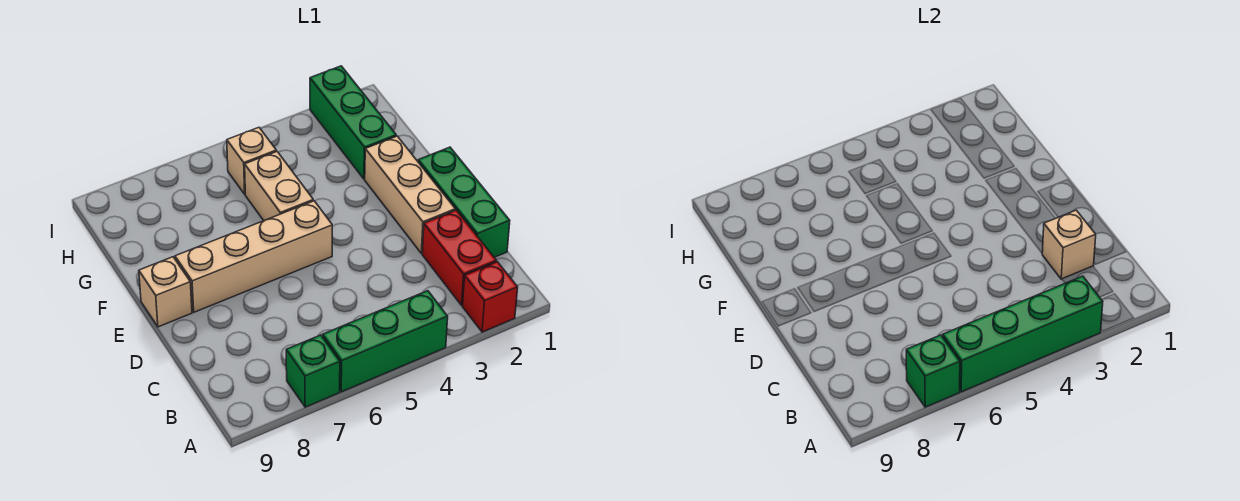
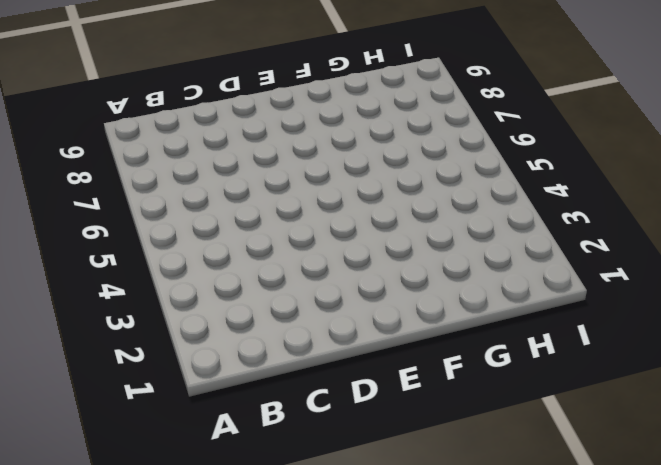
none -> red brick A2 level 1
none -> green brick A4:A6 level 1
none -> green brick A7 level 1

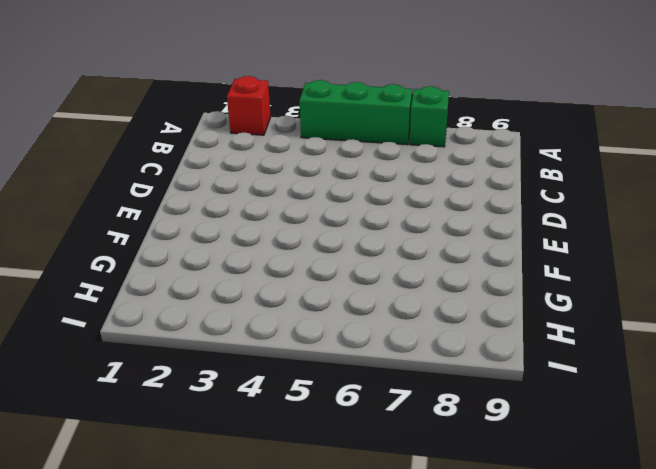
none -> red brick B2:C2 level 1
none -> green brick C1:E1 level 1
none -> tan brick D2:F2 level 1

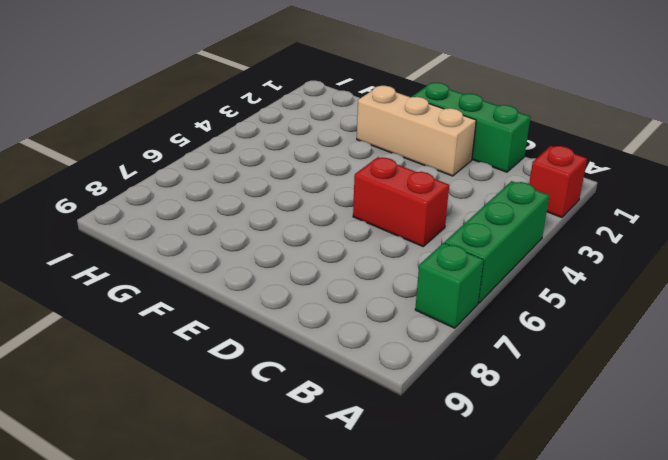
red brick C5:D5 level 1 -> red brick B2:C2 level 1
none -> tan brick E5:E8 level 1
none -> tan brick E9 level 1
none -> tan brick F5:G5 level 1

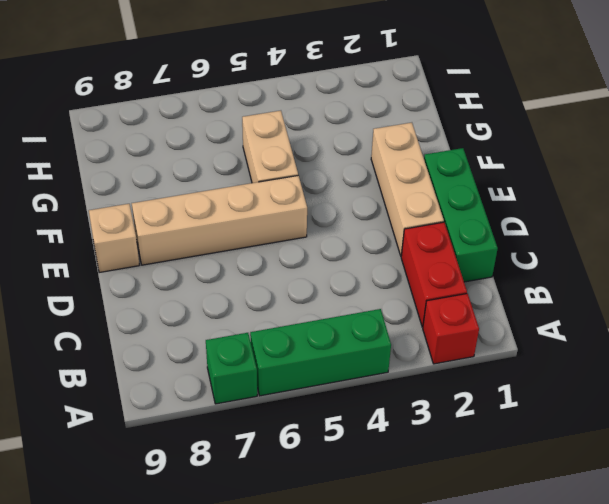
none -> green brick G2:I2 level 1
none -> tan brick H5 level 1
none -> green brick A3:A6 level 2

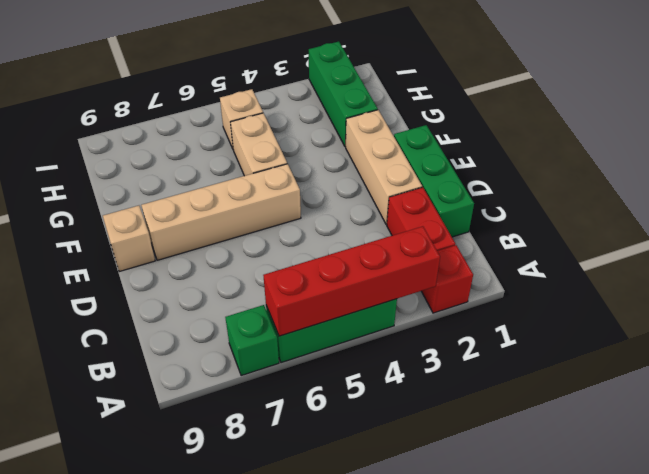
red brick A3:A6 level 2 -> green brick A3:A6 level 2
none -> green brick A7 level 2
none -> tan brick C2 level 2

